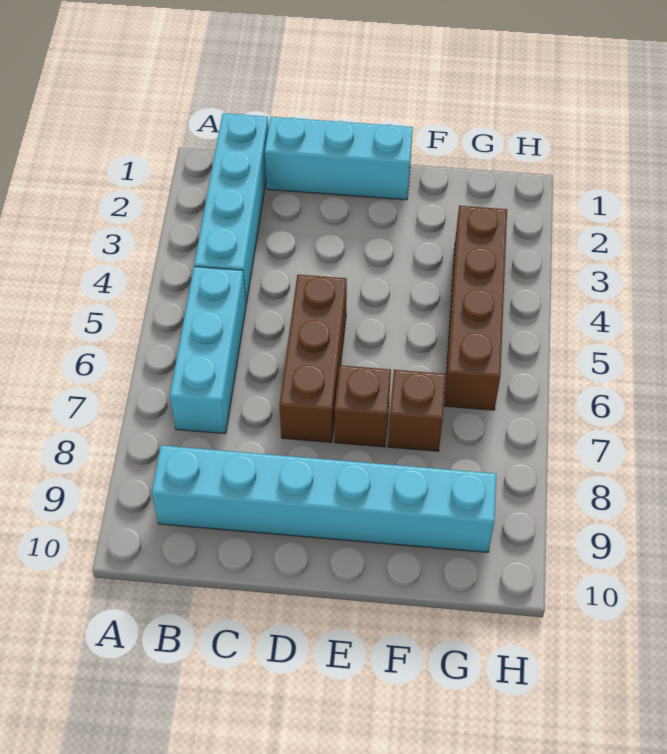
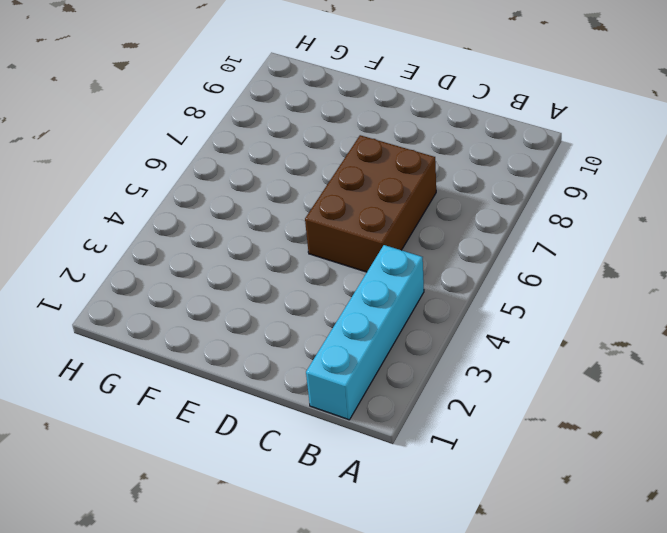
brown brick C5:D7 level 1 -> brown brick D5:D7 level 1
none -> cyan brick B5:B7 level 1
none -> cyan brick B9:G9 level 1

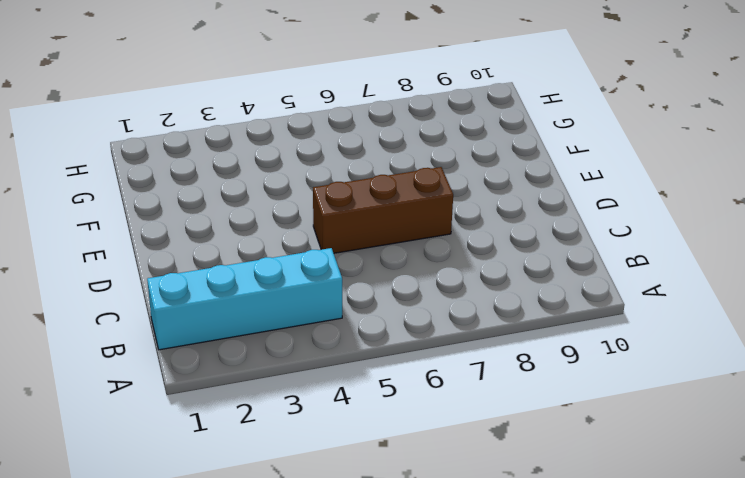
none -> cyan brick B5:B7 level 1
none -> cyan brick B9:G9 level 1

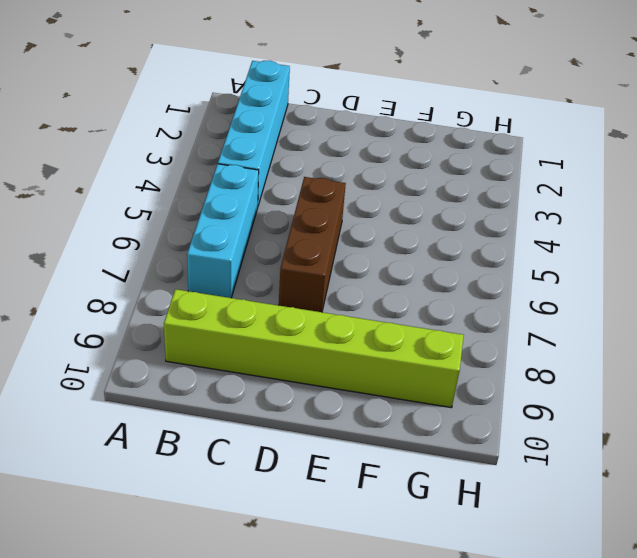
lime brick B9:G9 level 1 -> cyan brick B9:G9 level 1
none -> cyan brick C1:E1 level 1
none -> brown brick E7 level 1

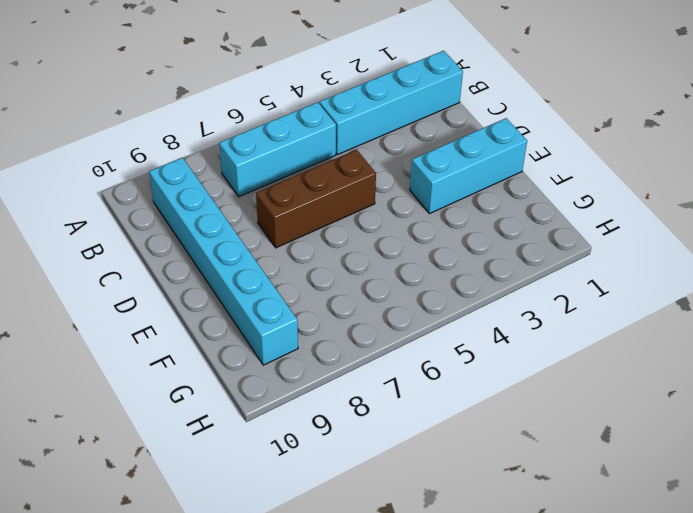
cyan brick E1:E3 level 1 -> cyan brick C1:E1 level 1
none -> brown brick E7 level 1
none -> brown brick F7 level 1

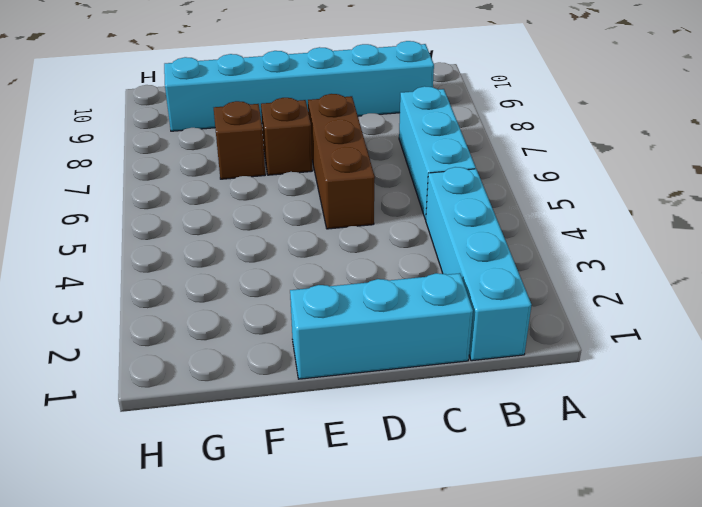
none -> brown brick G3:G6 level 1

